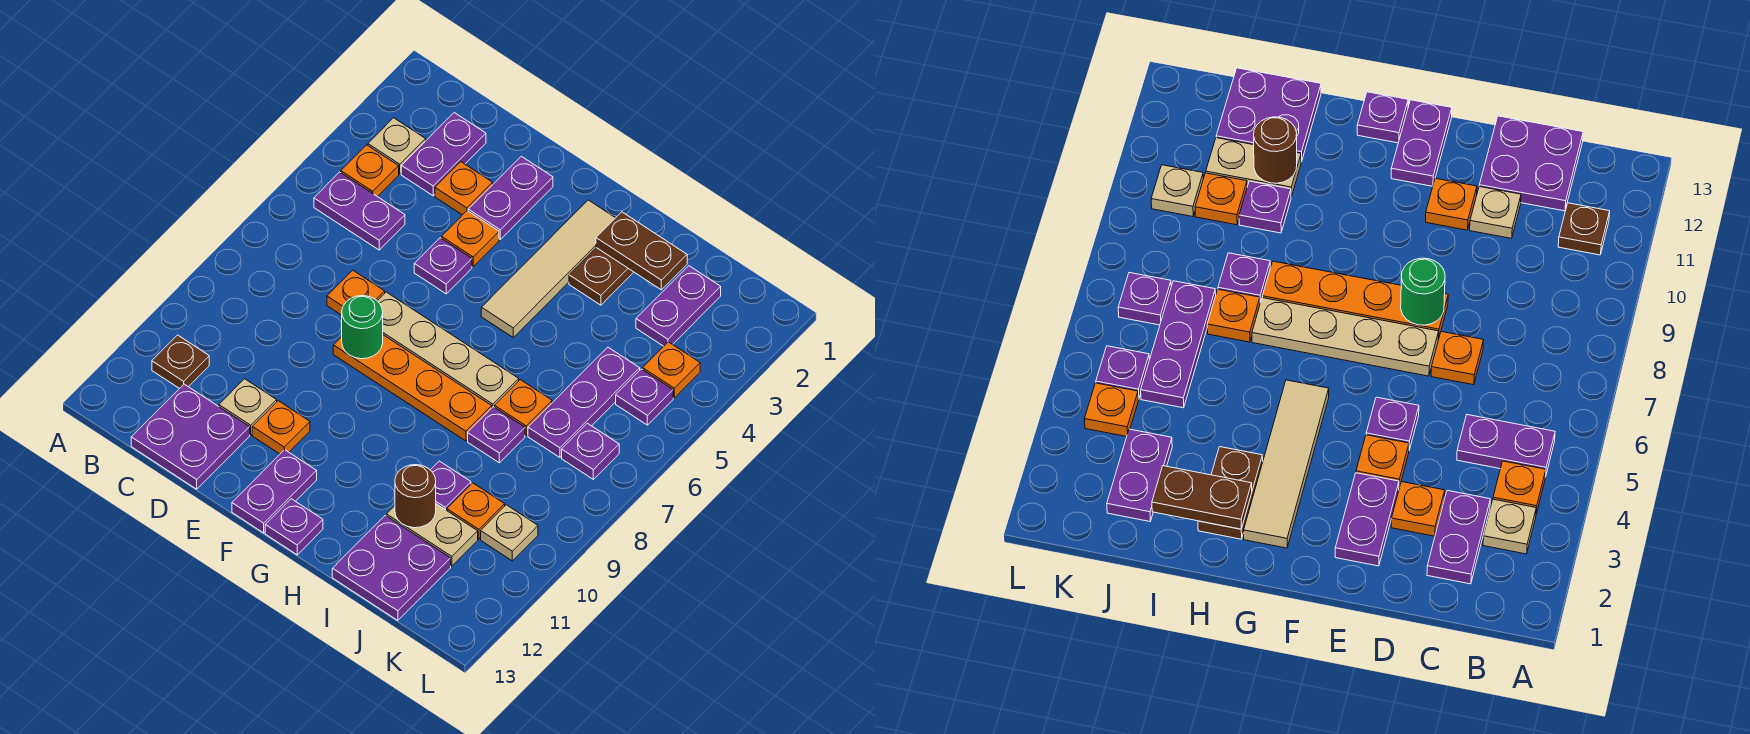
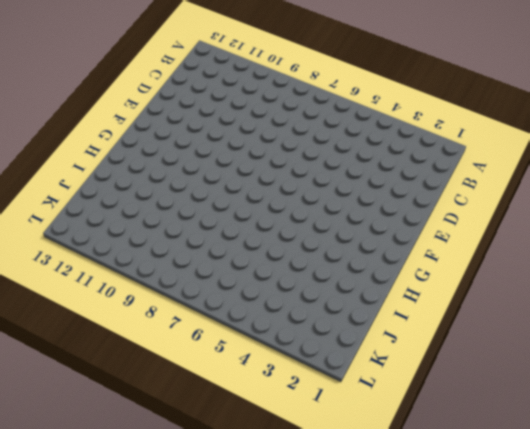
none -> tan plate B3 level 1
none -> orange plate B4 level 1
none -> purple plate B5:C5 level 1
none -> brown plate B11 level 1

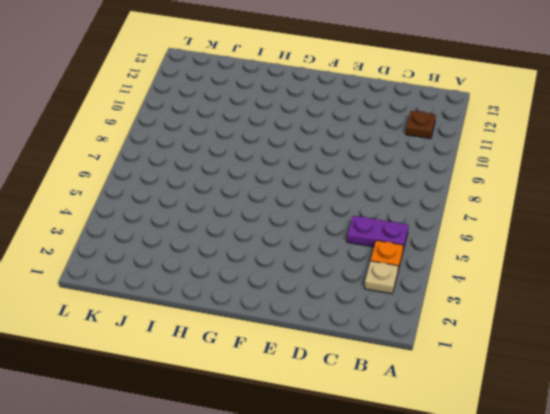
none -> purple plate C2:C3 level 1
none -> purple plate C12:D13 level 1
none -> orange plate D3 level 1
none -> orange plate D7 level 1

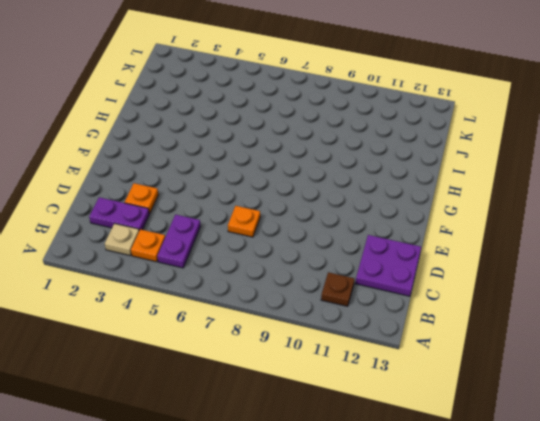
none -> tan plate D11 level 1
none -> purple plate E2:E3 level 1
none -> orange plate E4 level 1
none -> purple plate E5 level 1

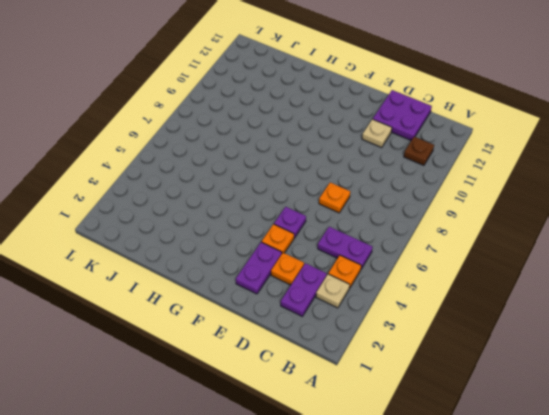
none -> tan plate E7:H7 level 1
none -> orange plate E8:H8 level 1
none -> orange plate E11 level 1
none -> purple plate F12:F13 level 1

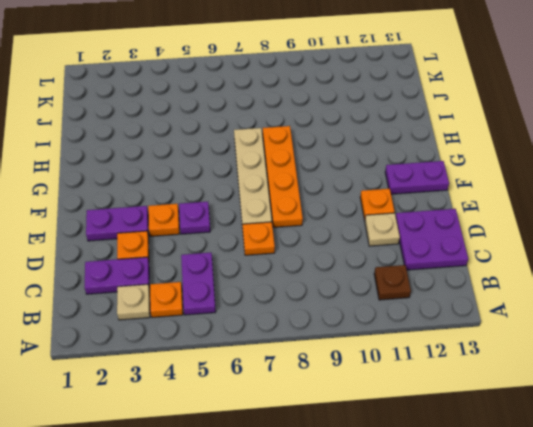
none -> tan tile G2:G5 level 1
none -> purple plate G13 level 1
none -> brown plate H2:H3 level 1
none -> orange plate I7 level 1

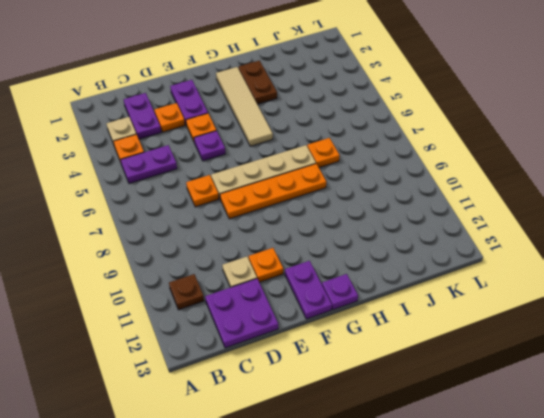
none -> purple plate I8 level 1
none -> purple plate I10 level 1
none -> tan plate I11:J11 level 1
none -> purple plate I12:J13 level 1

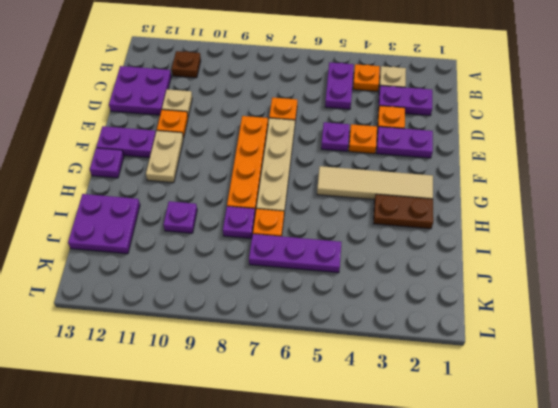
tan plate F11:G11 level 1 -> tan plate I11:J11 level 1
none -> purple plate J2:J3 level 1
none -> orange plate J10 level 1
none -> orange plate K4 level 1
none -> purple plate K5 level 1

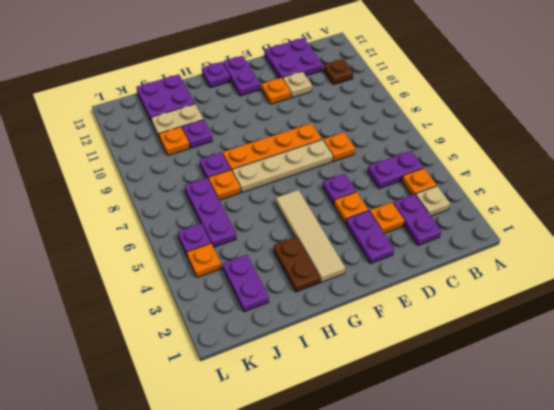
none -> purple plate K7 level 1
none -> tan plate K10 level 1
none -> green round brick E8 level 2
none -> brown plate H2:I2 level 2

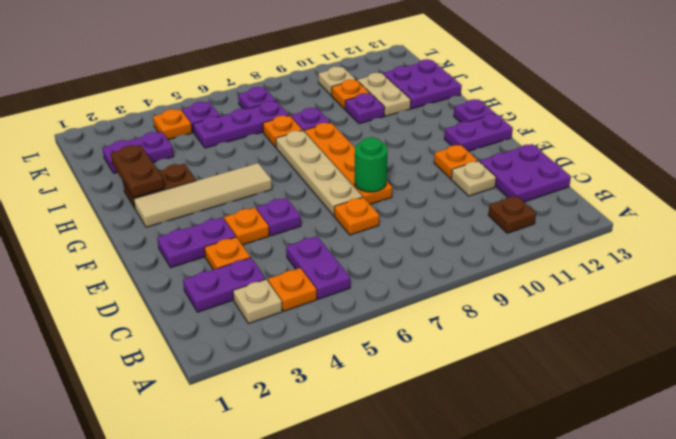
none -> brown round brick I11 level 2

